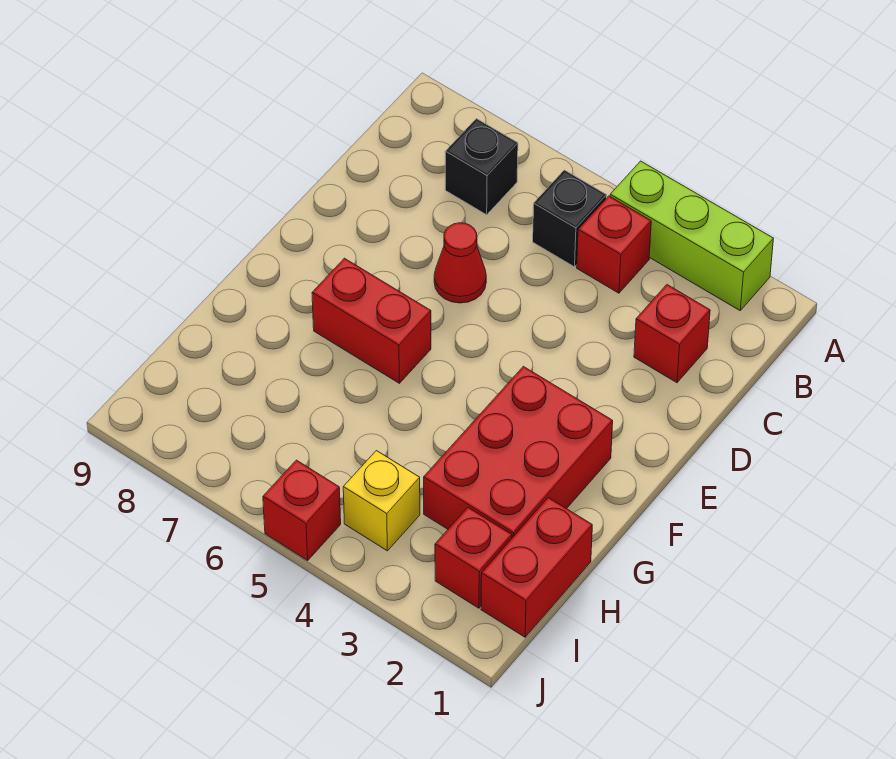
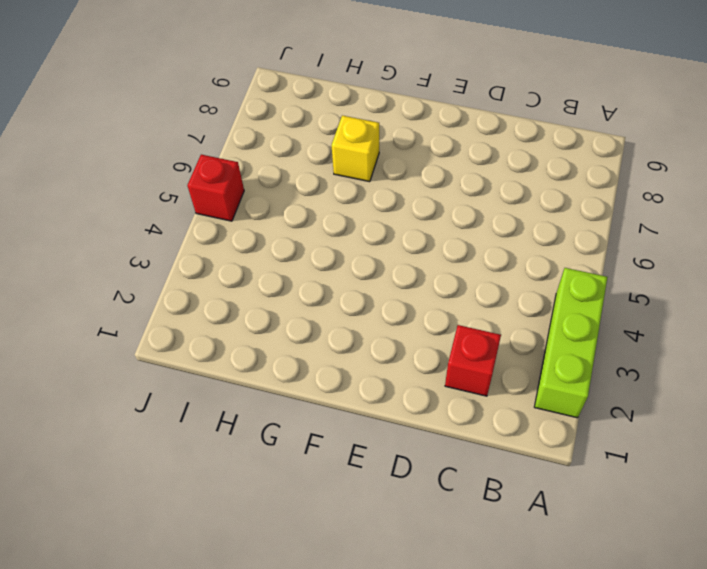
yellow brick G7 level 1 -> yellow brick I4 level 1
none -> red brick B4 level 1
none -> black brick B5 level 1
none -> black brick B7 level 1

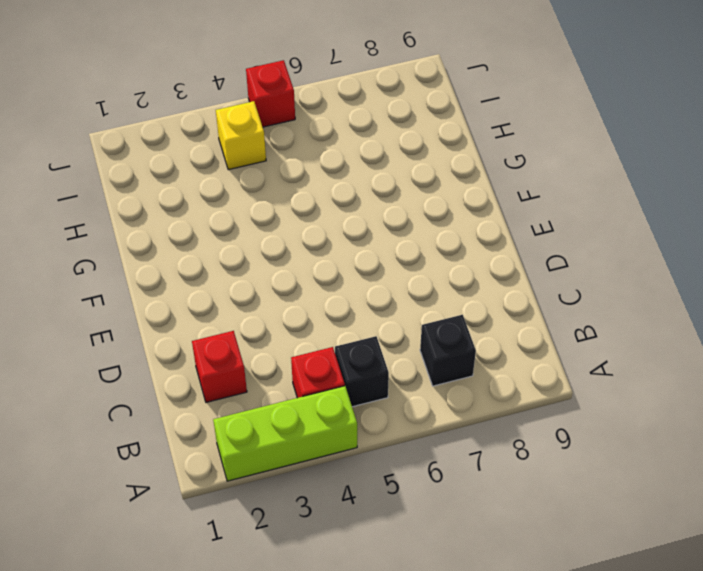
none -> red cone D6 level 1
none -> red brick F2:H3 level 1
none -> red brick F6:F7 level 1

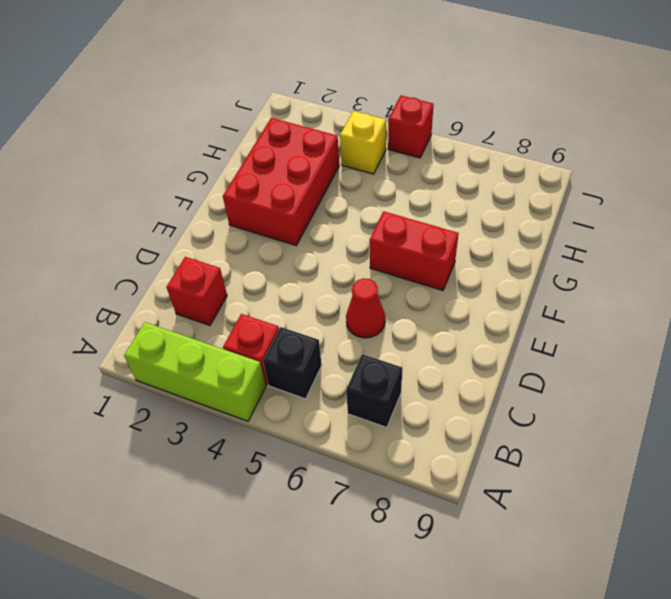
none -> red brick H1:I1 level 1
none -> red brick I2 level 1

